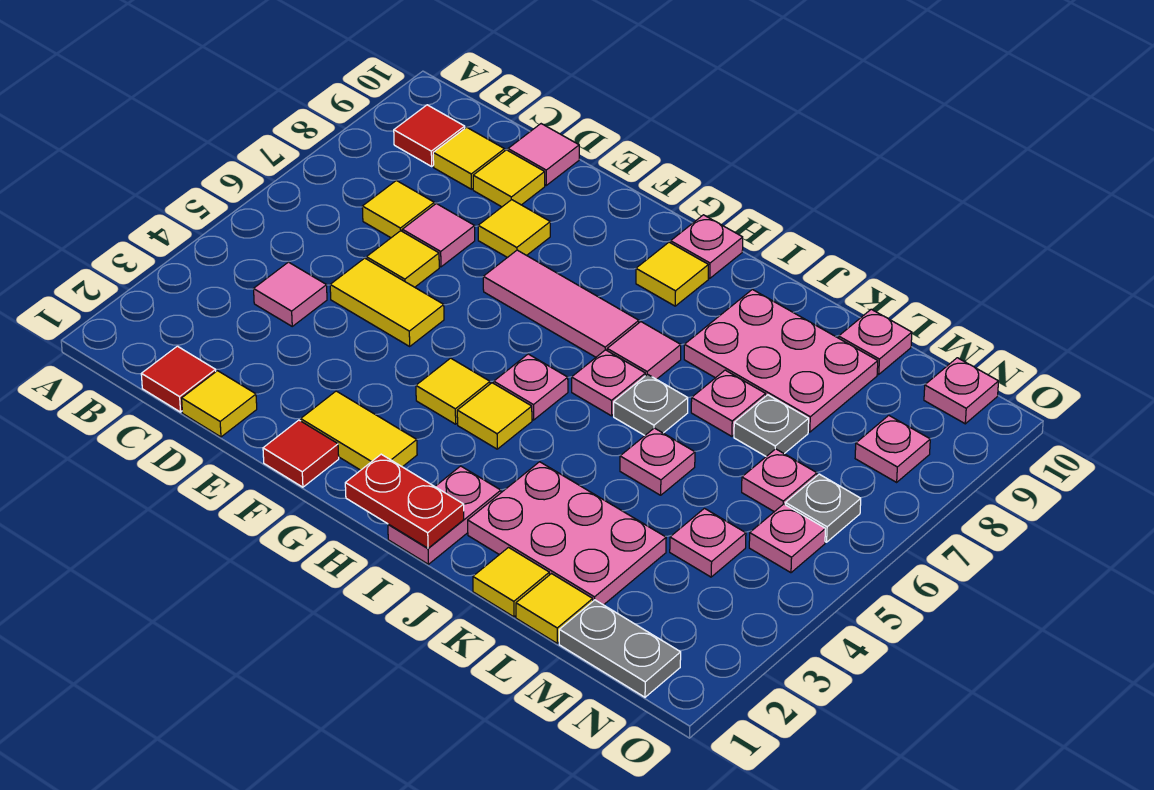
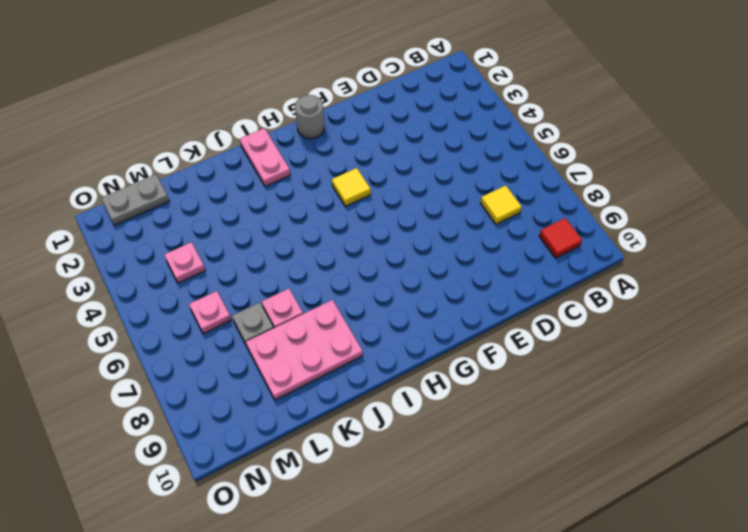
grey round brick G1 level 1 -> none
none -> red tile C1 level 1
none -> pink tile C4 level 1
none -> yellow tile C9 level 1
none -> yellow tile D1 level 1

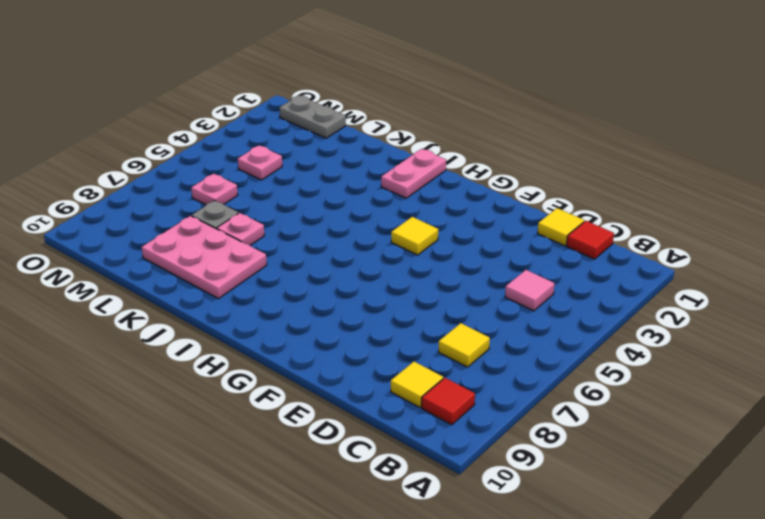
none -> yellow tile D5:E5 level 1
none -> yellow tile D6 level 1
none -> pink tile D7 level 1
none -> yellow tile D9 level 1

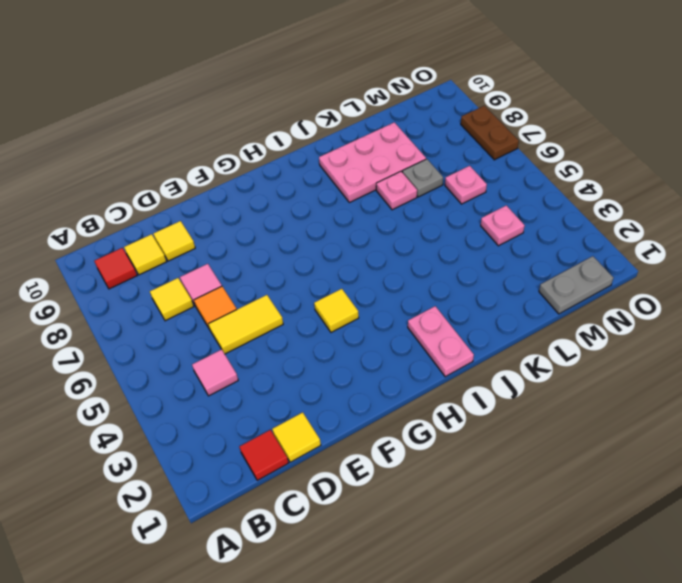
orange tile D6 level 1 -> yellow tile D6 level 1
brown plate O7:O8 level 1 -> none
none -> pink tile D10 level 1
none -> yellow tile E8 level 1
none -> red tile F1 level 1
none -> yellow tile F2:G2 level 1

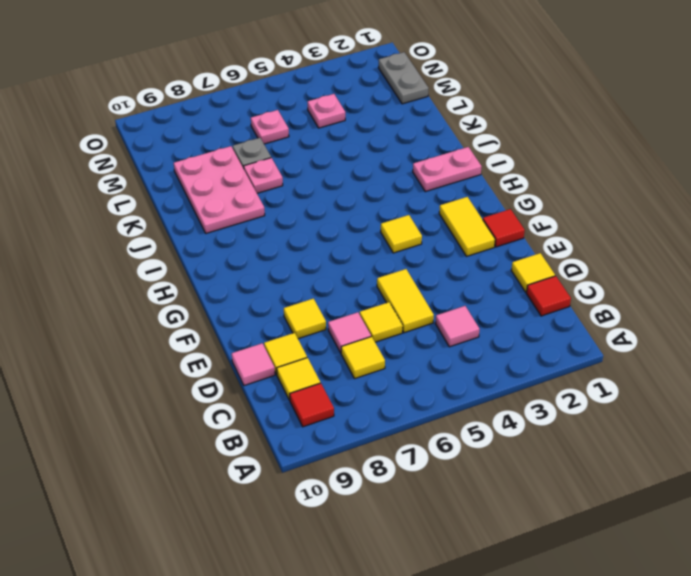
none -> pink tile F7:H7 level 1
none -> yellow tile H4 level 1
none -> pink plate H5 level 1
none -> yellow tile H9 level 1

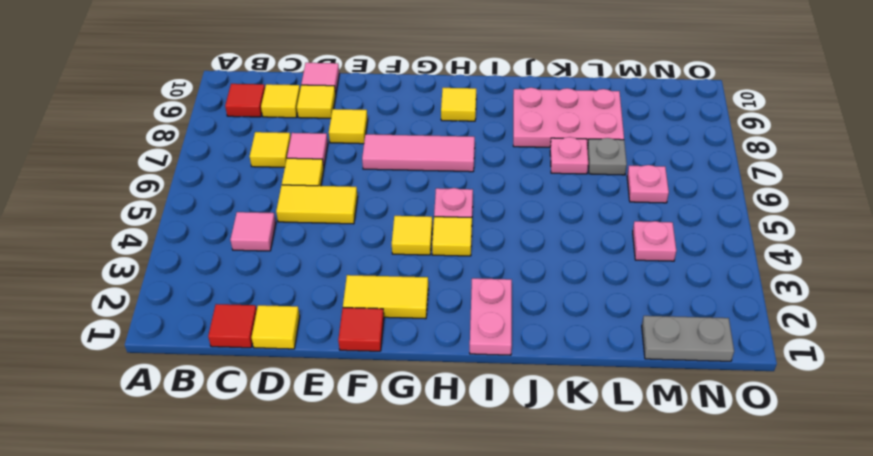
none -> pink plate H10 level 1
none -> pink plate I6 level 1
none -> pink tile I7 level 1
none -> pink plate J2:L3 level 1

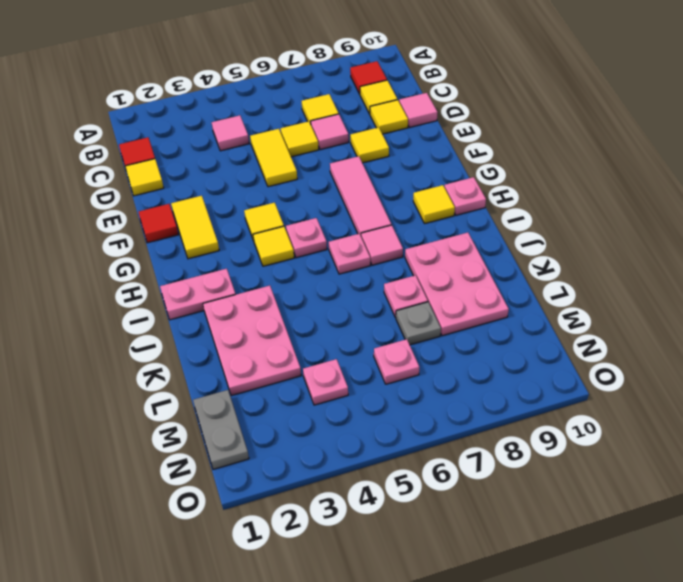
none -> grey plate J6 level 1
none -> yellow tile K1 level 1
none -> pink plate K5 level 1
none -> yellow tile L1 level 1

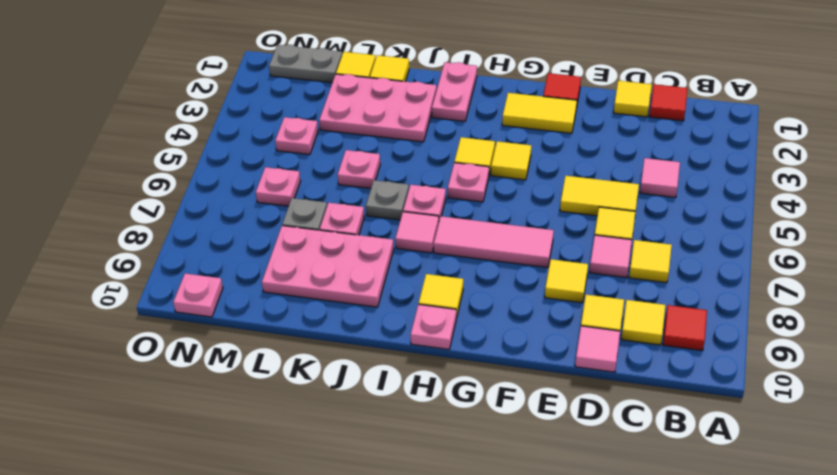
none -> pink plate L10 level 1
none -> pink plate N5 level 1
none -> grey plate N6 level 1
none -> pink plate N8 level 1

